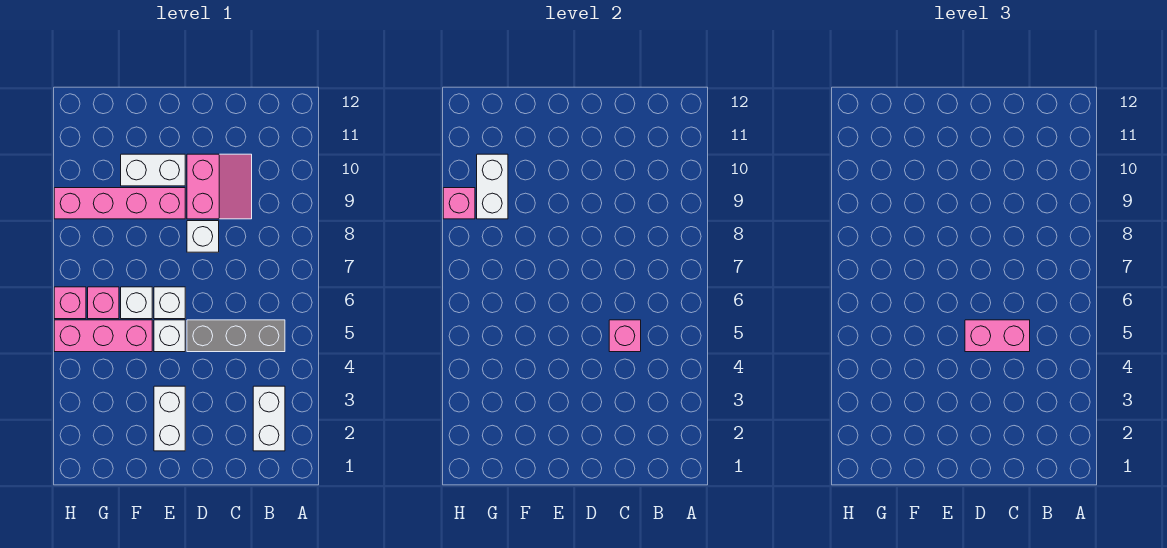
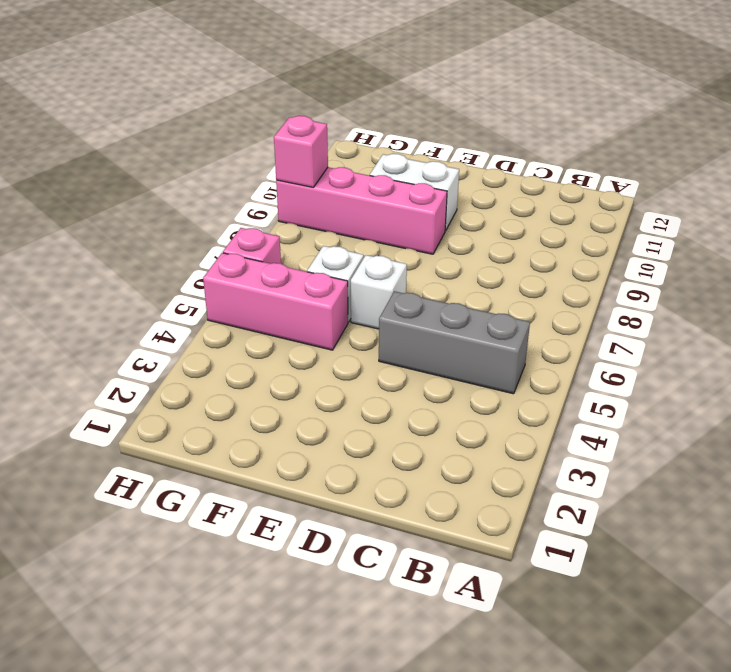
none -> white brick B2:B3 level 1
none -> pink slope C9:D10 level 1 top D
none -> white brick D8 level 1

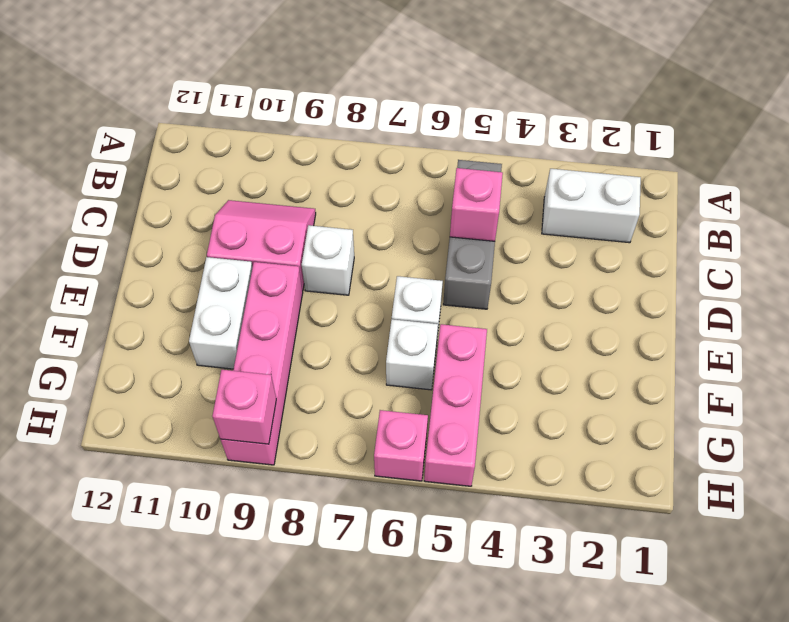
none -> white brick E2:E3 level 1
none -> white brick E5 level 1
none -> pink brick G6 level 1

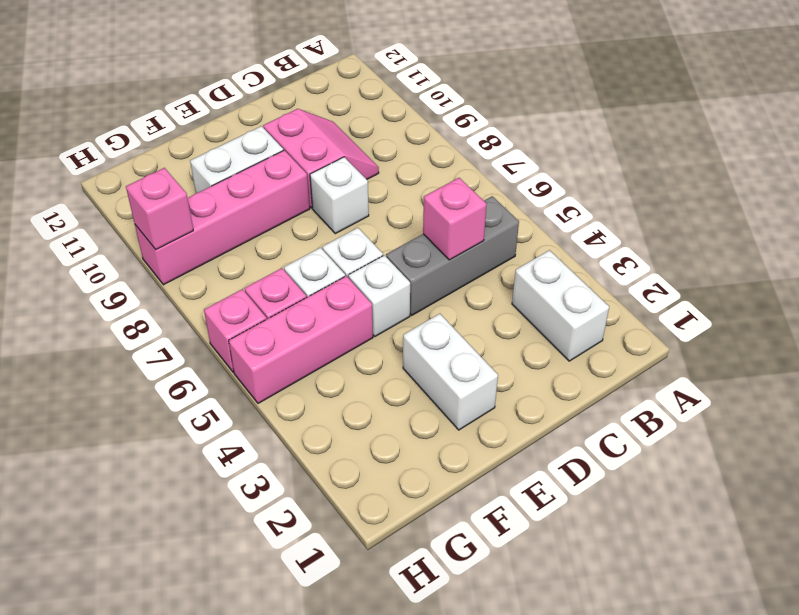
none -> white brick G9:G10 level 2
none -> pink brick C5:D5 level 3

